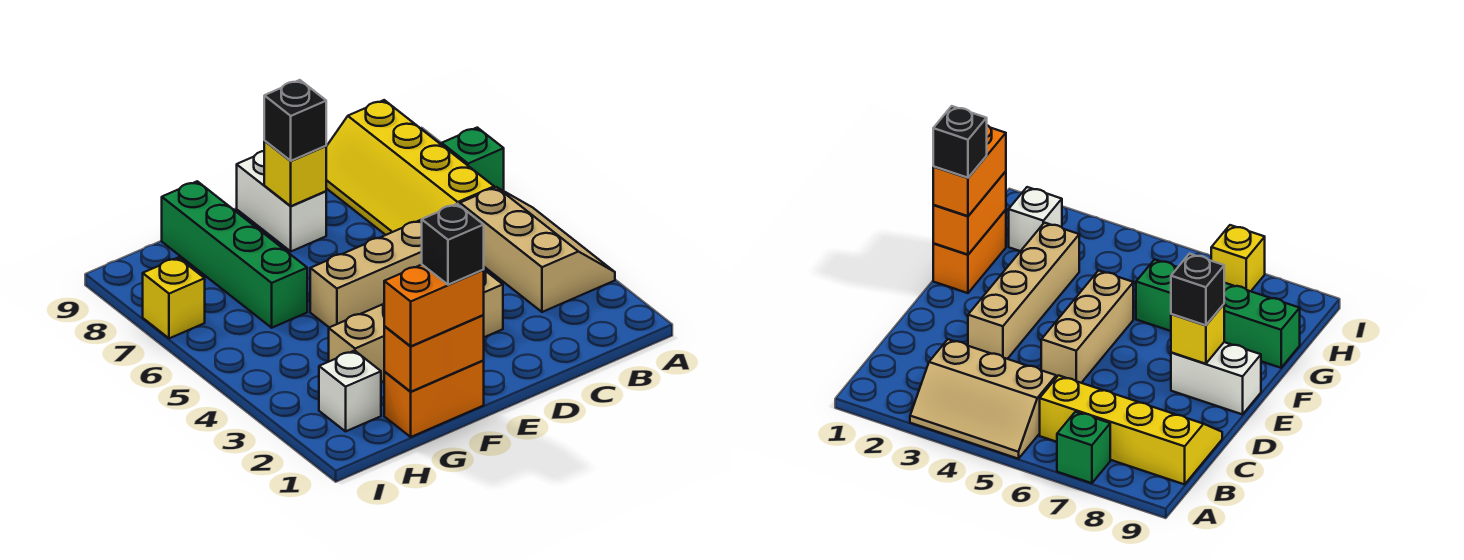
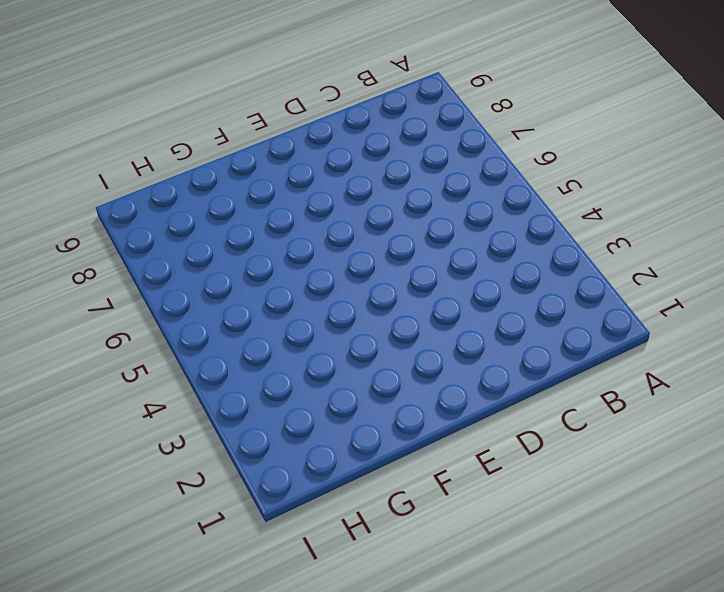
none -> tan slope A3:B5 level 1 top B
none -> green brick A7 level 1
none -> yellow slope B6:C9 level 1 top B

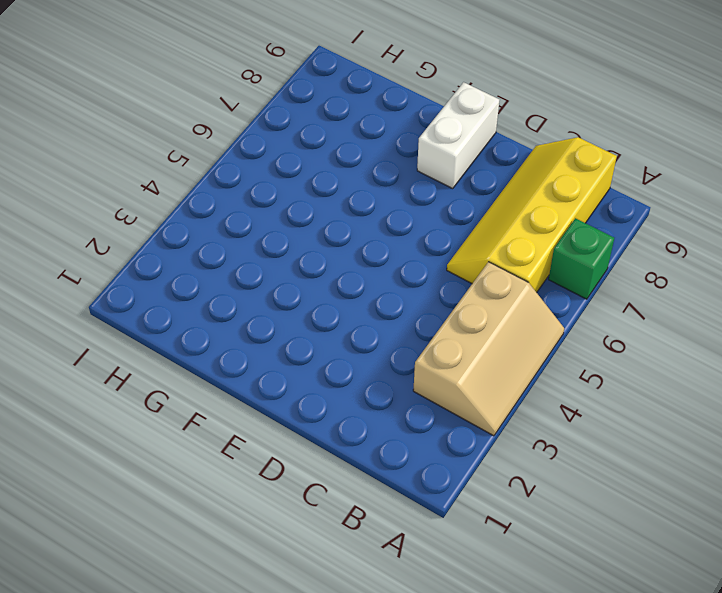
none -> tan brick D3:G3 level 1
none -> tan brick D5:F5 level 1
none -> orange brick F1:G1 level 1

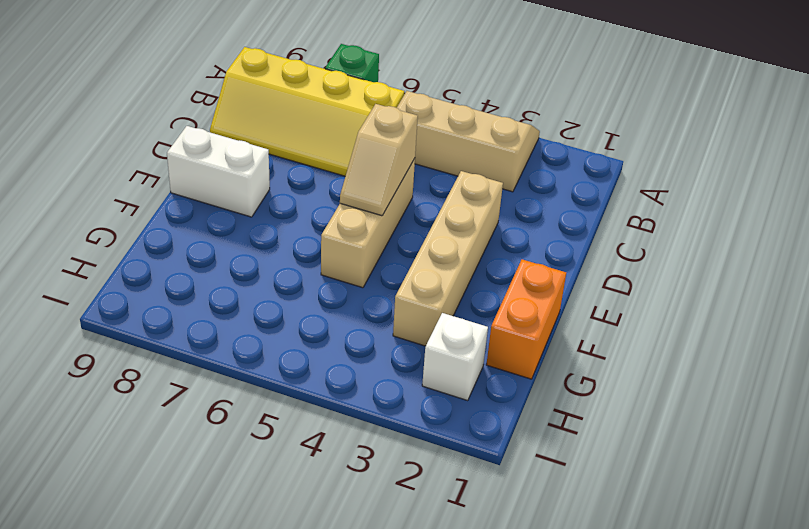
tan slope D5:E5 level 2 top D -> none
none -> green brick G6:G9 level 1
none -> yellow brick I7 level 1
none -> yellow brick E8 level 2

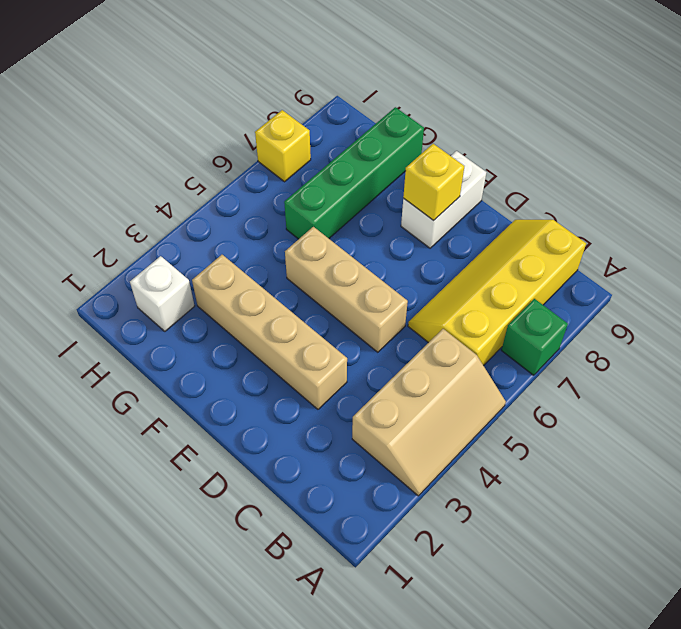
none -> orange brick F1:G1 level 1
none -> orange brick F1:G1 level 2
none -> black brick E8 level 3

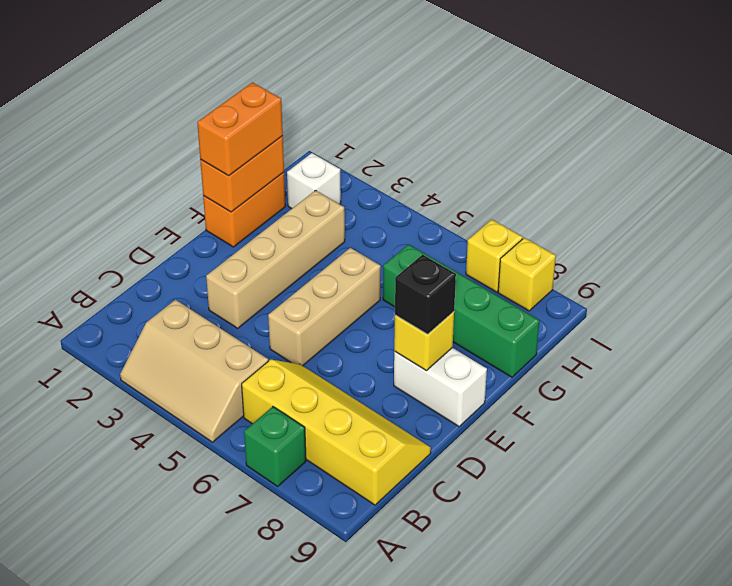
yellow brick I8 level 1 -> none
none -> black brick F1 level 4

